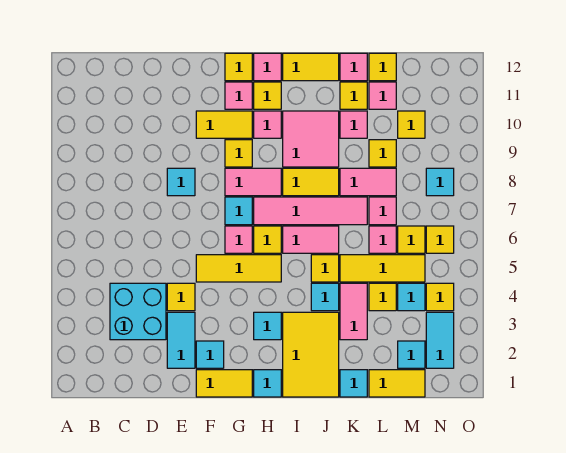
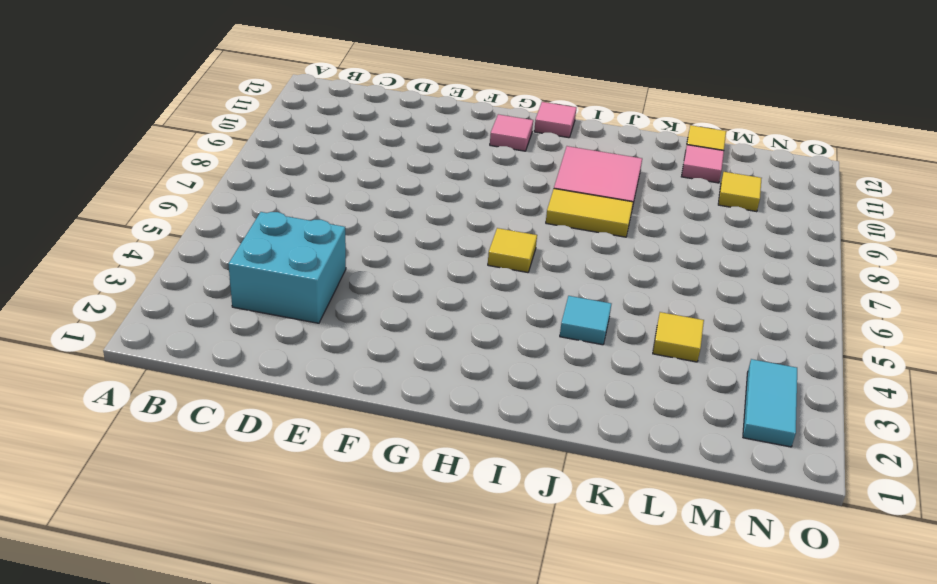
none -> cyan tile E2:E3 level 1
none -> yellow tile E4 level 1
none -> cyan tile E8 level 1
none -> yellow tile F1:G1 level 1

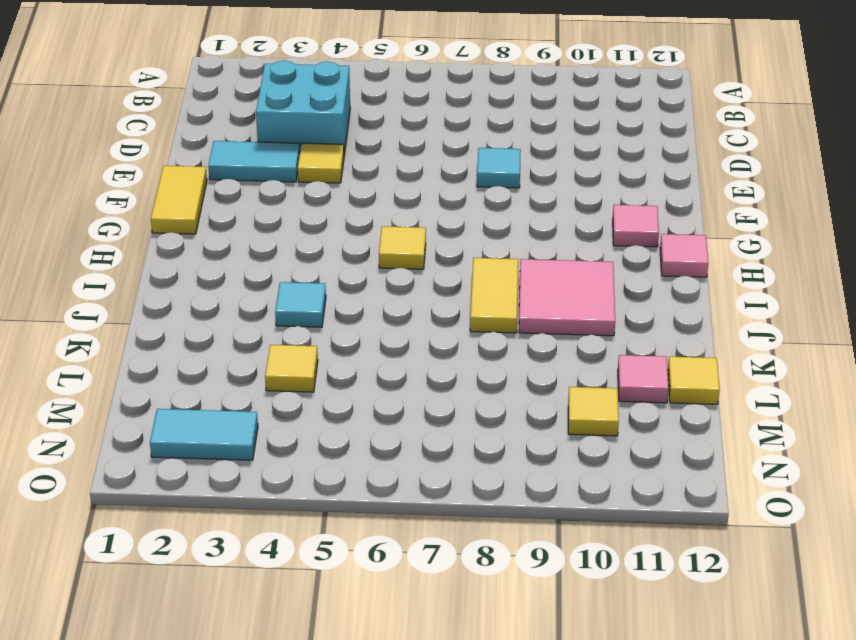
none -> cyan tile F2 level 1
none -> yellow tile F5:H5 level 1
none -> yellow tile F10:G10 level 1
none -> pink tile G6 level 1

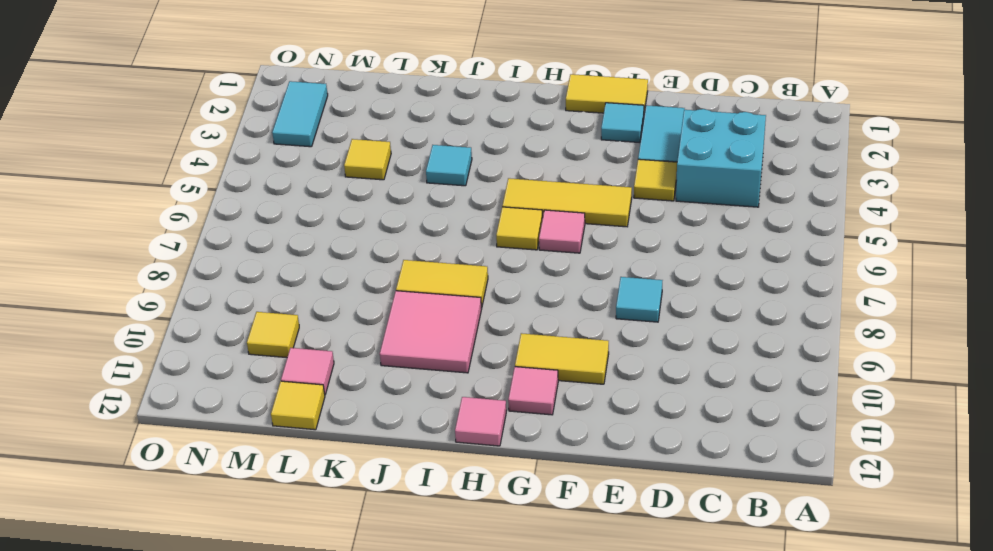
none -> cyan tile G7 level 1
none -> pink tile G8:H8 level 1
none -> yellow tile G9 level 1
none -> yellow tile G12 level 1

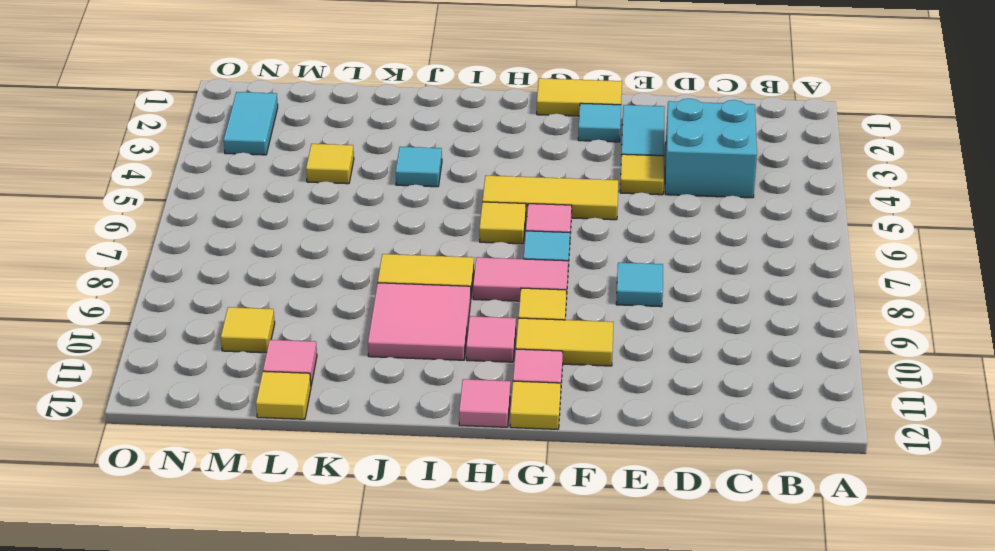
none -> cyan tile H1 level 1
none -> cyan tile H3 level 1
none -> pink tile H7:K7 level 1
none -> yellow tile H11 level 1

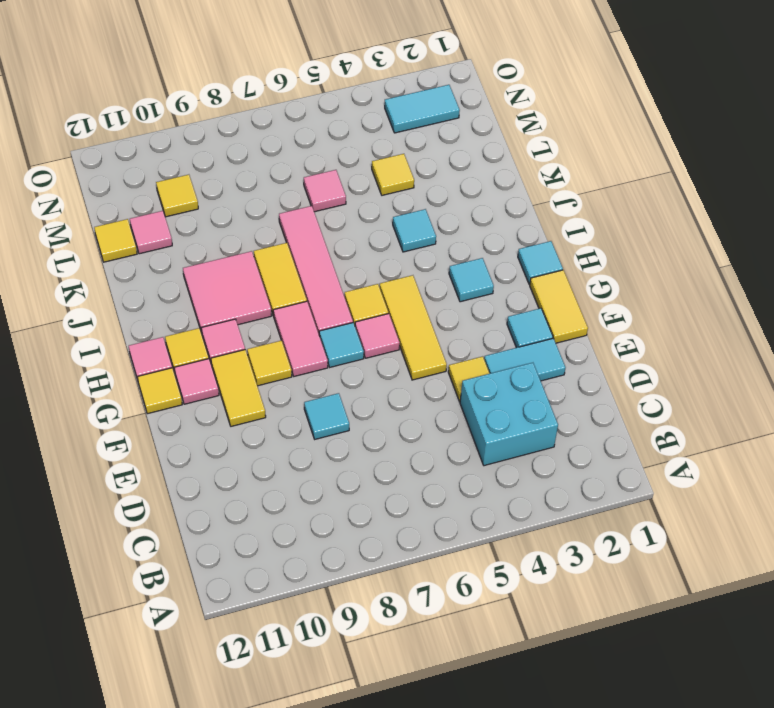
none -> yellow tile I1:J3 level 1
none -> pink tile I6:J6 level 1
none -> yellow tile I12:J12 level 1
none -> yellow tile J5 level 1

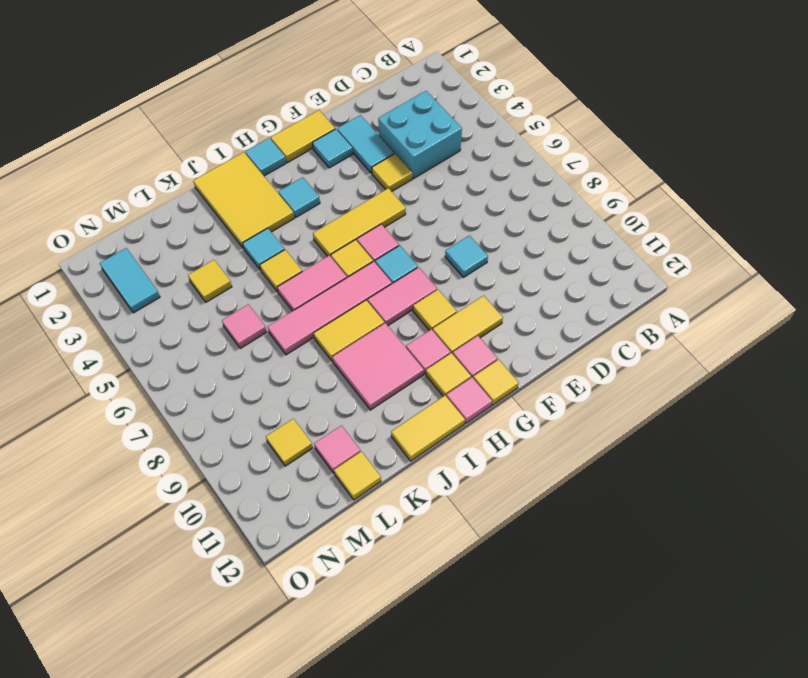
none -> cyan tile K1 level 1
none -> pink tile K3:K4 level 1
none -> yellow tile K5:M5 level 1
none -> pink tile K8:L8 level 1

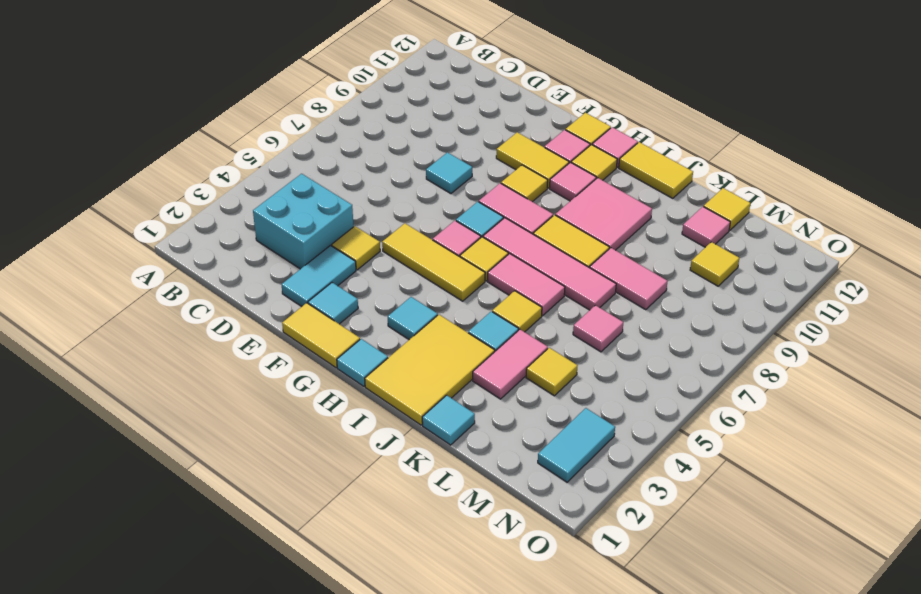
none -> yellow tile K5:M5 level 1
none -> pink tile K10 level 1
none -> yellow tile K11 level 1
none -> pink tile K12 level 1

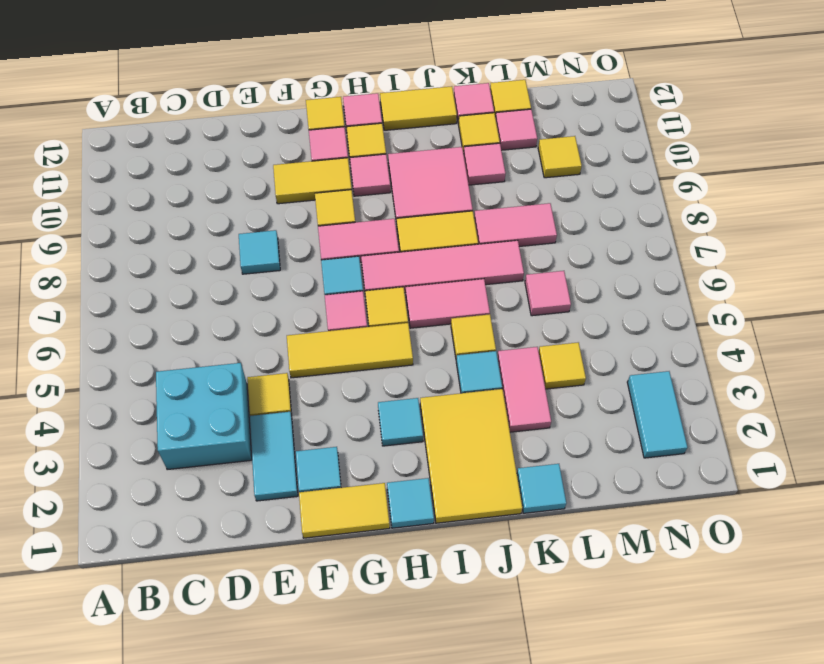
none -> yellow tile K5:M5 level 1
none -> yellow tile L1:M1 level 1
none -> pink tile L7 level 1
none -> yellow tile L9 level 1

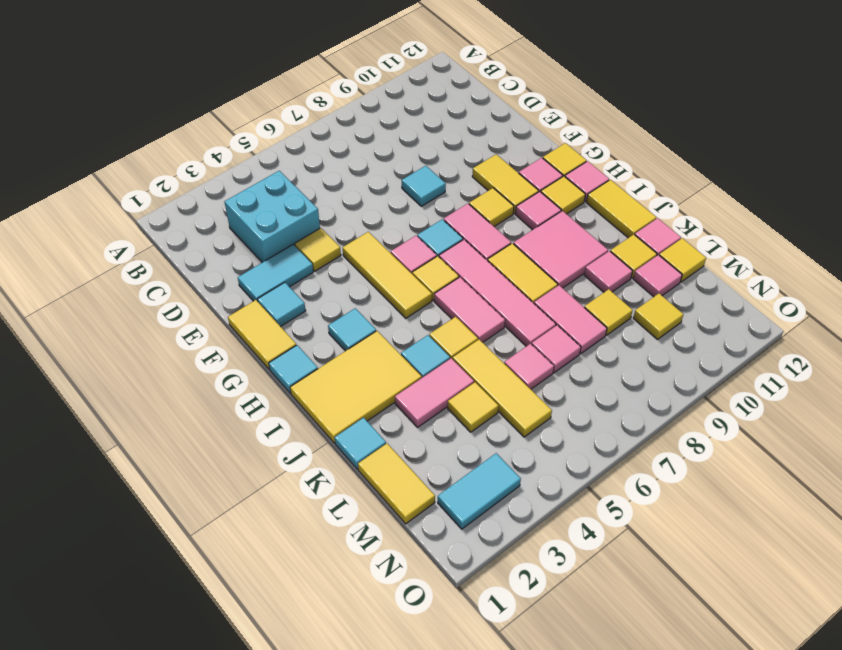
none -> cyan tile M2 level 1
none -> cyan tile M4 level 1
none -> yellow tile M6 level 1
none -> yellow tile N4 level 1

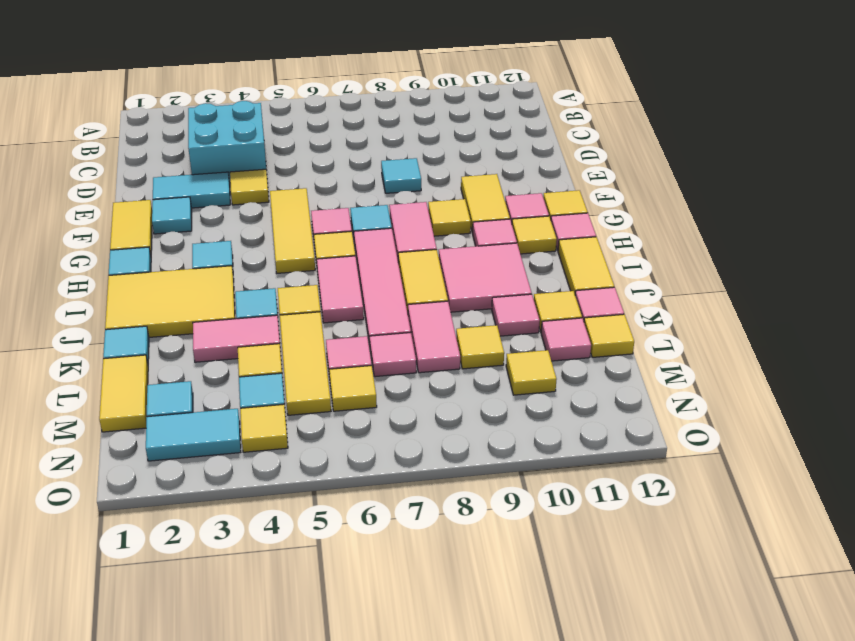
none -> yellow tile N6 level 1
none -> cyan tile N8 level 1

